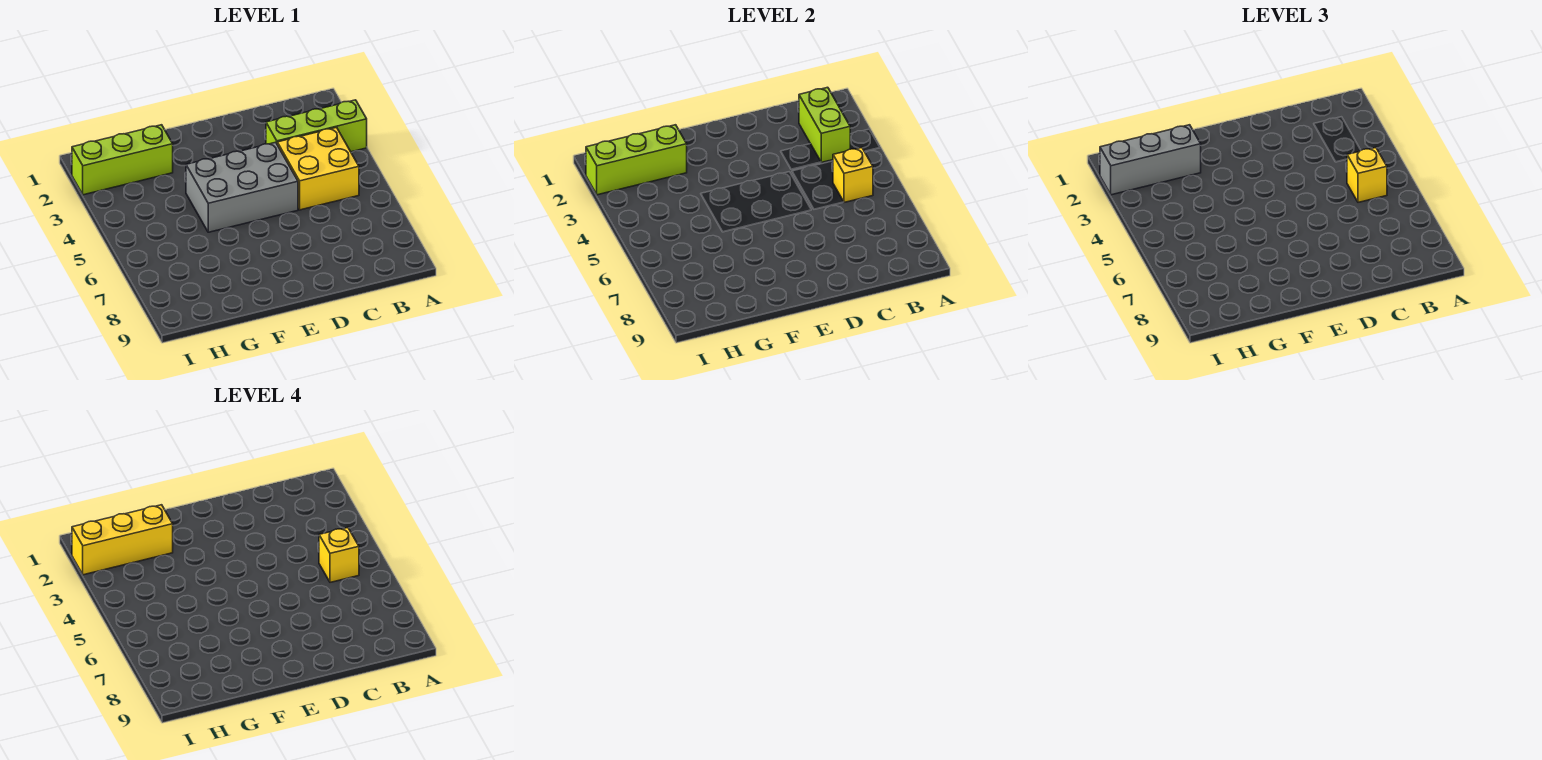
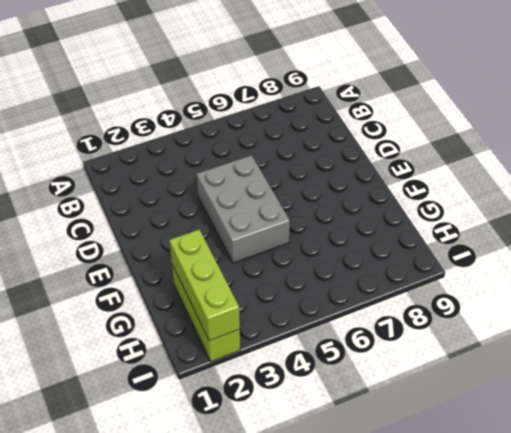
none -> lime brick A3:C3 level 1
none -> yellow brick B4:C5 level 1

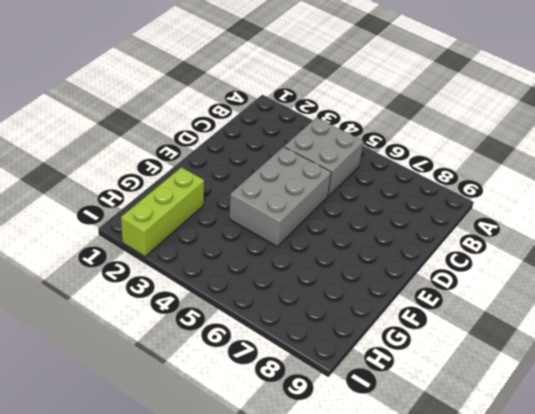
grey brick B4:C5 level 1 -> yellow brick B4:C5 level 1
none -> lime brick A3:C3 level 1
none -> lime brick B2:B3 level 2

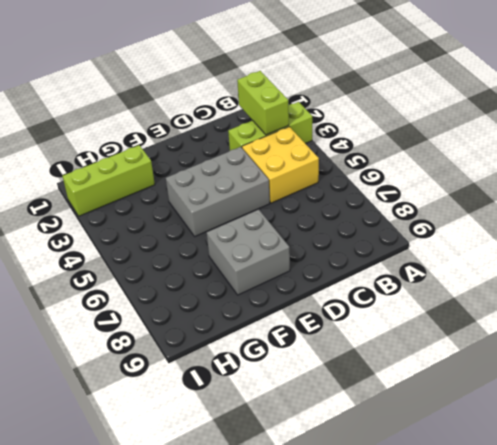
grey brick E7:F8 level 1 -> none
none -> yellow brick B5 level 2
none -> lime brick G2:I2 level 2

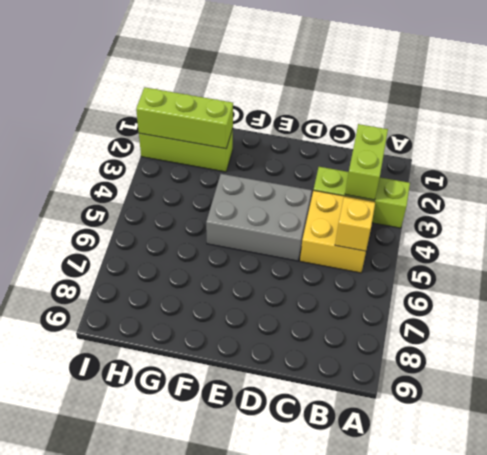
none -> yellow brick B5 level 3
none -> grey brick G2:I2 level 3

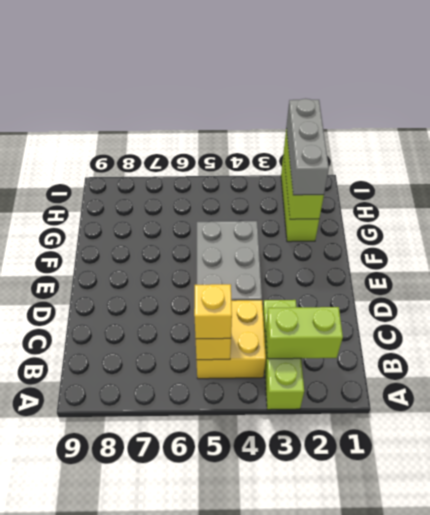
none -> yellow brick B5 level 4
none -> yellow brick G2:I2 level 4

